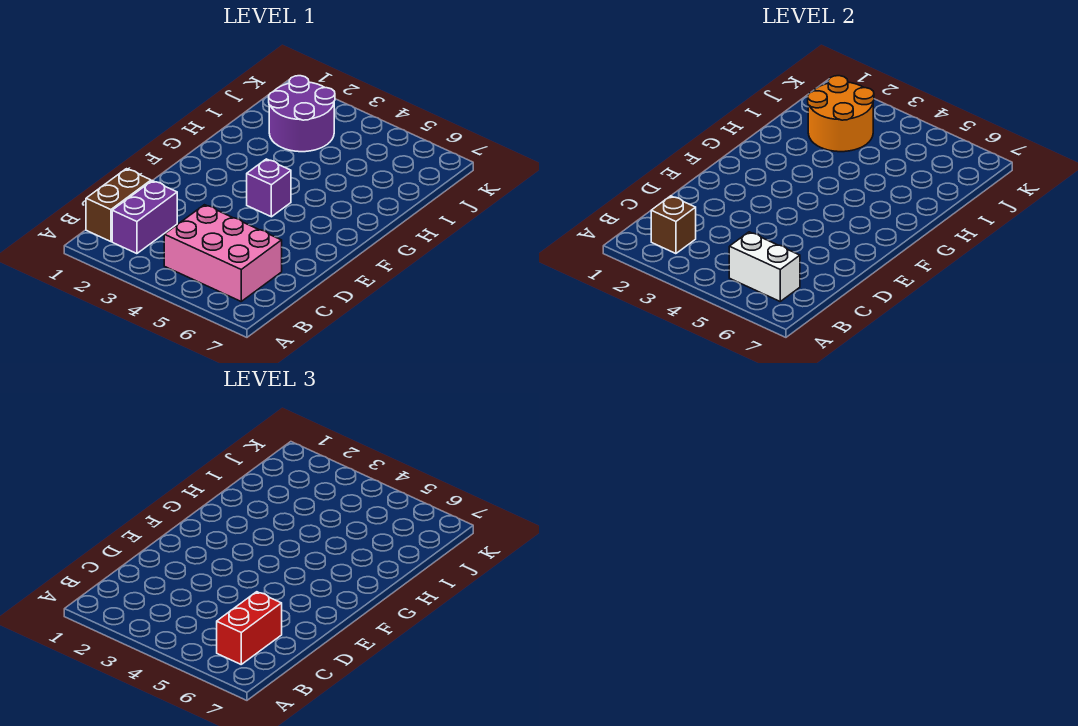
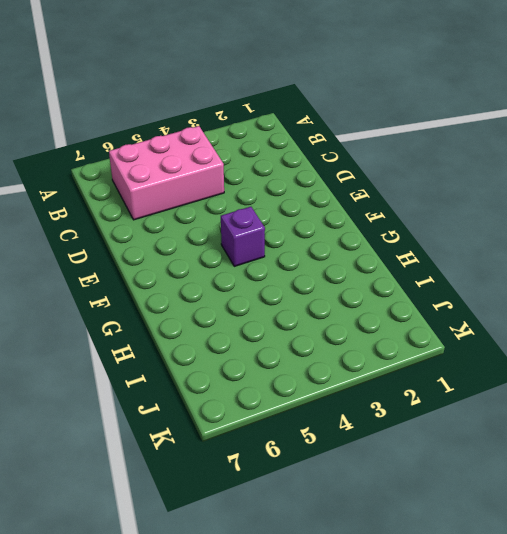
none -> brown brick B1:C1 level 1
none -> purple brick B2:C2 level 1

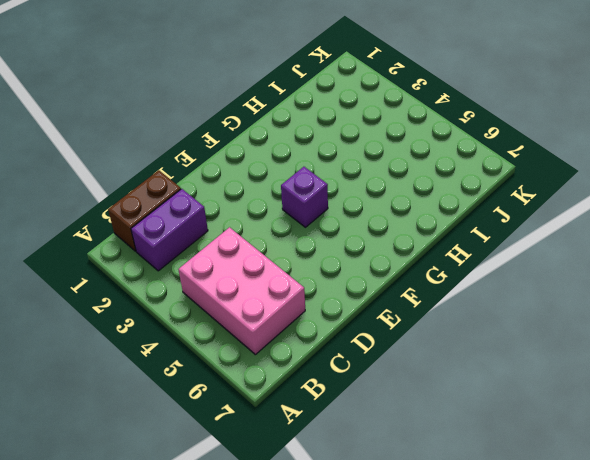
none -> purple round brick I2:J3 level 1
none -> brown brick B2 level 2

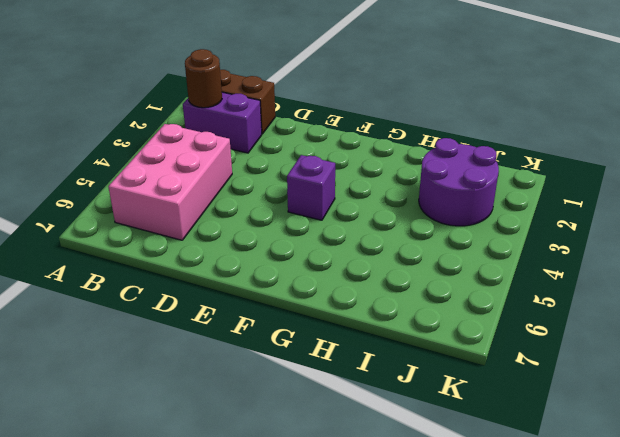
brown round brick B2 level 2 -> brown brick B2 level 2
none -> white brick B5:B6 level 2
none -> orange round brick I2:J3 level 2

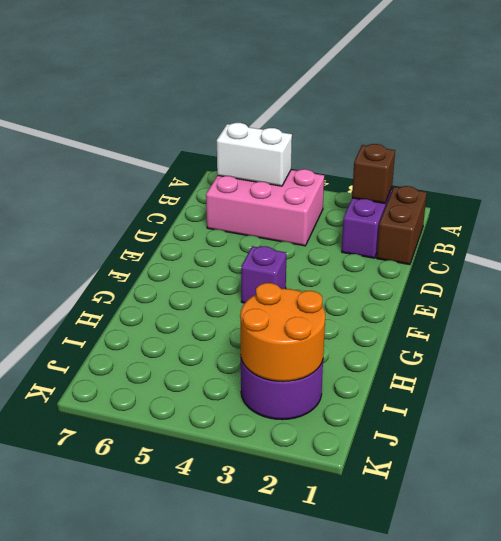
none -> red brick B6:C6 level 3

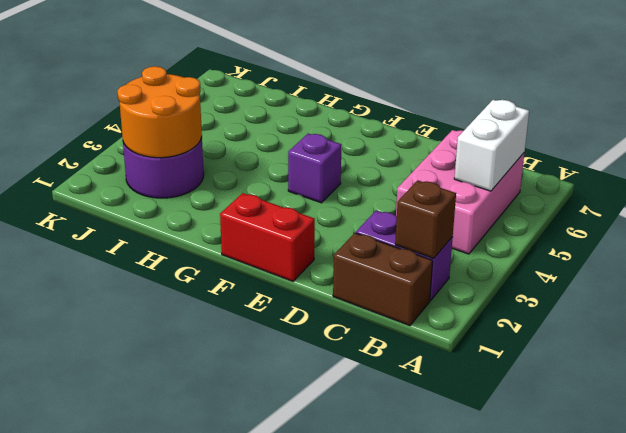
red brick E1:F1 level 1 -> red brick B6:C6 level 3

